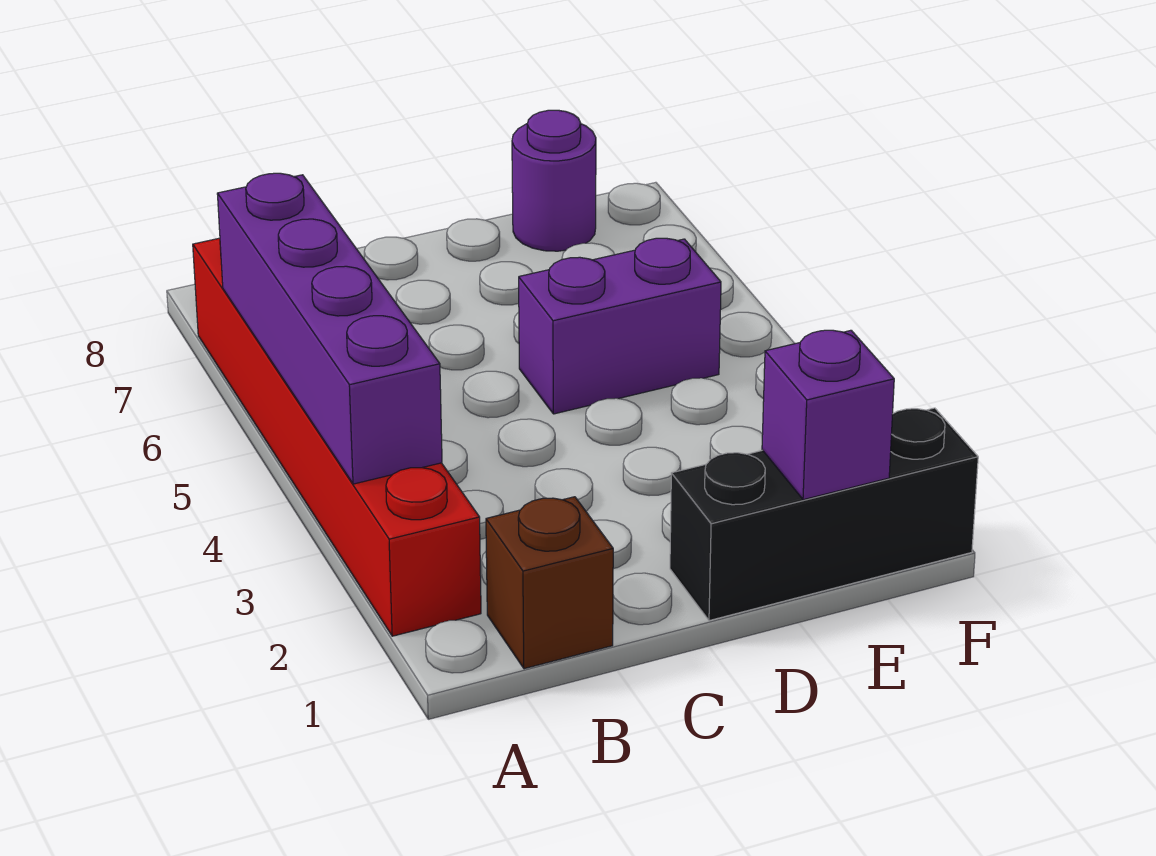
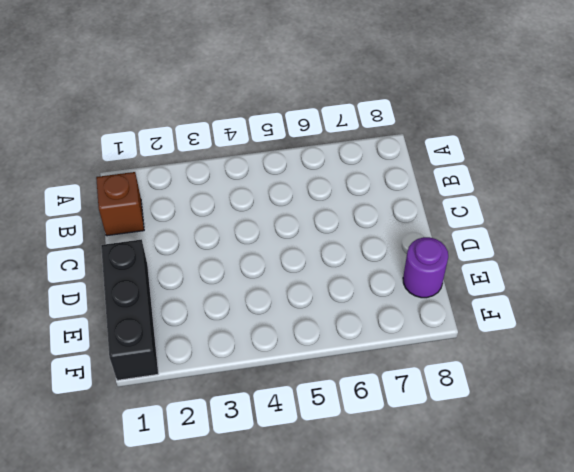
none -> red brick A2:A7 level 1
none -> purple brick D5:E5 level 1

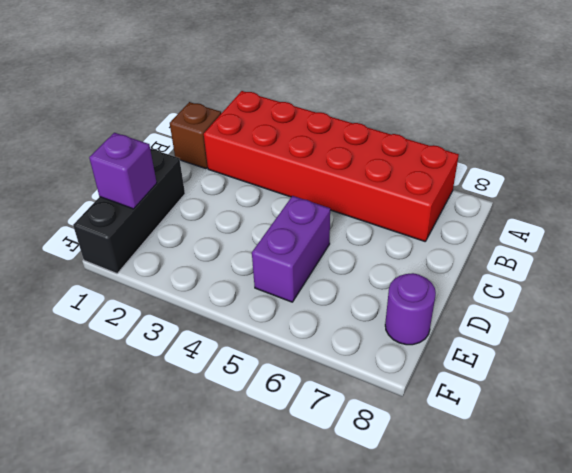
red brick A2:B7 level 1 -> red brick A2:A7 level 1
none -> purple brick A3:A6 level 2

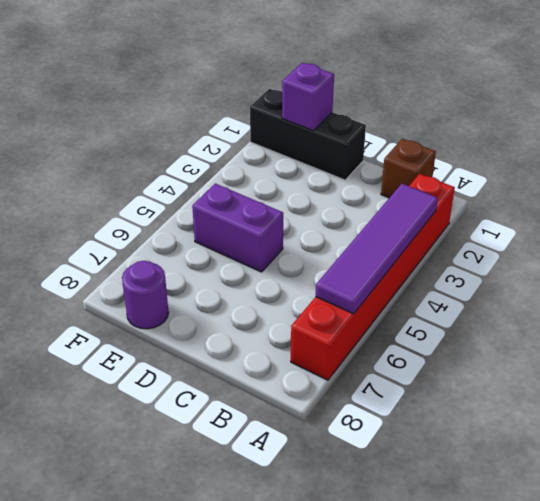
purple tile A3:A6 level 2 -> purple brick A3:A6 level 2

